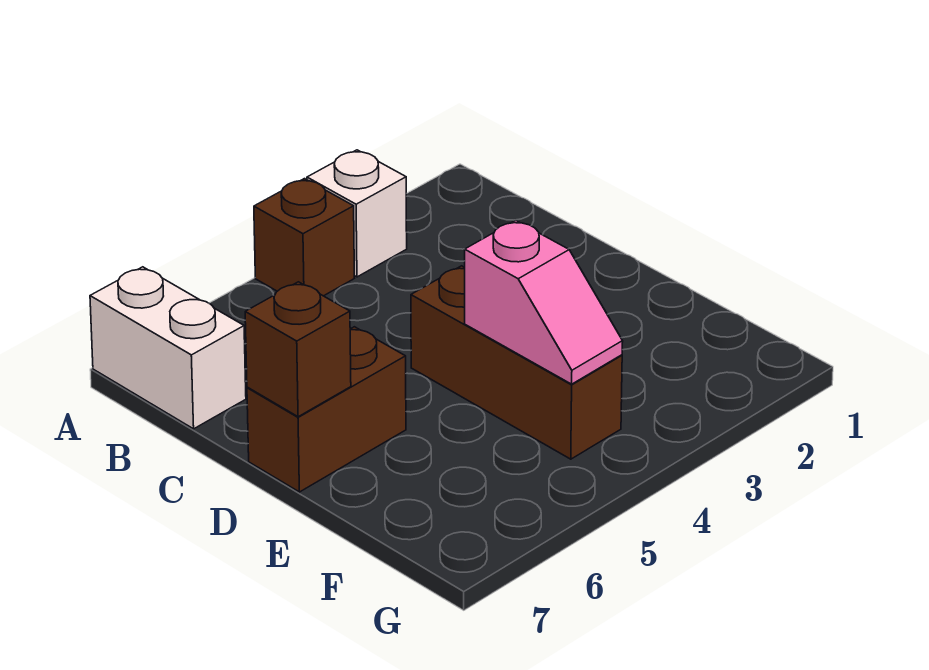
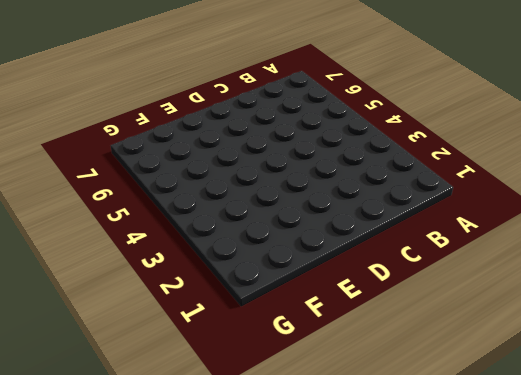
none -> white brick A3 level 1
none -> brown brick A4 level 1

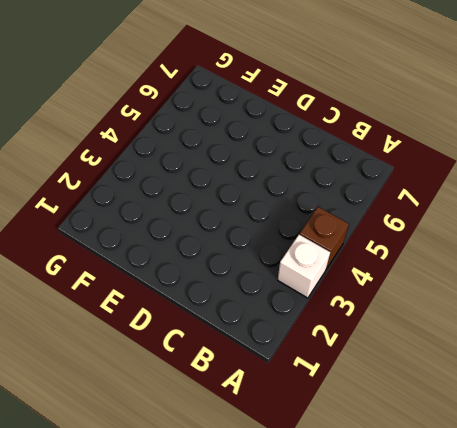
none -> white brick A7:B7 level 1
none -> brown brick D4:F4 level 1

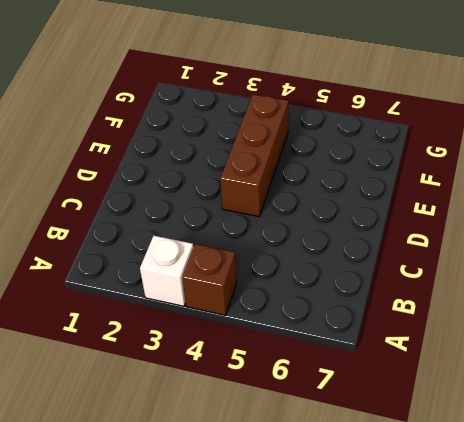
none -> white brick A7:B7 level 1
none -> brown brick D6:D7 level 1

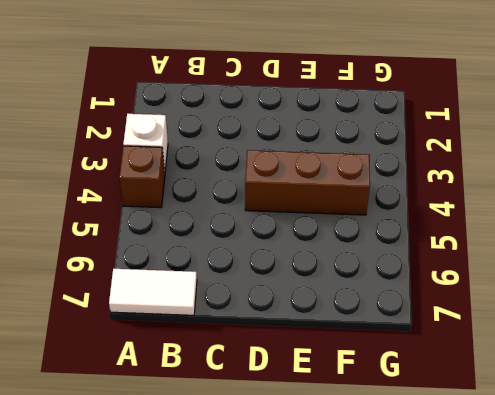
white tile A7:B7 level 1 -> white brick A7:B7 level 1
none -> brown brick D6:D7 level 1
none -> brown brick D7 level 2

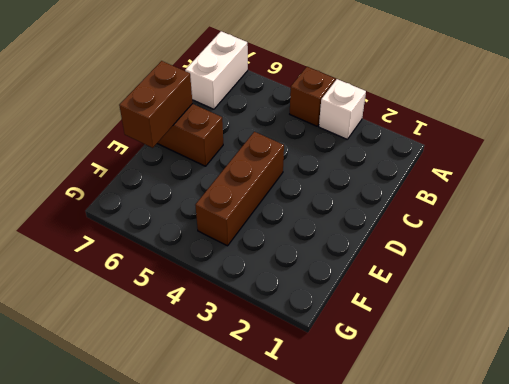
brown brick D7:E7 level 2 -> brown brick D7 level 2
none -> pink slope E4:F4 level 2 top E

